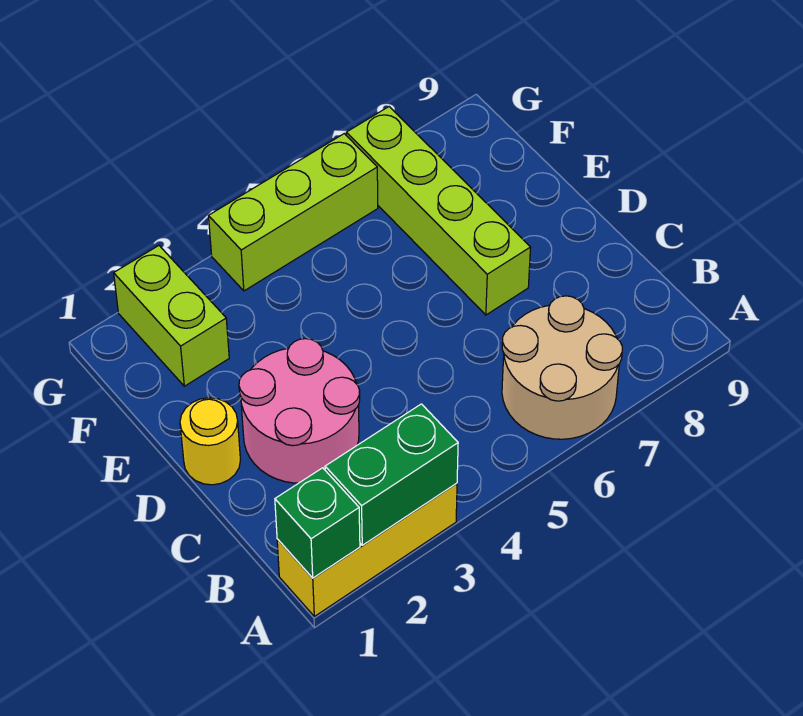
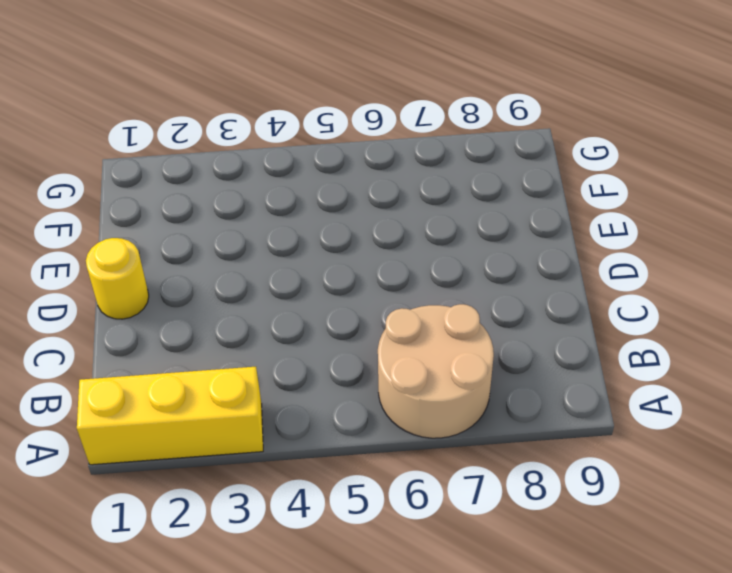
none -> pink round brick C2:D3 level 1
none -> lime brick D7:G7 level 1

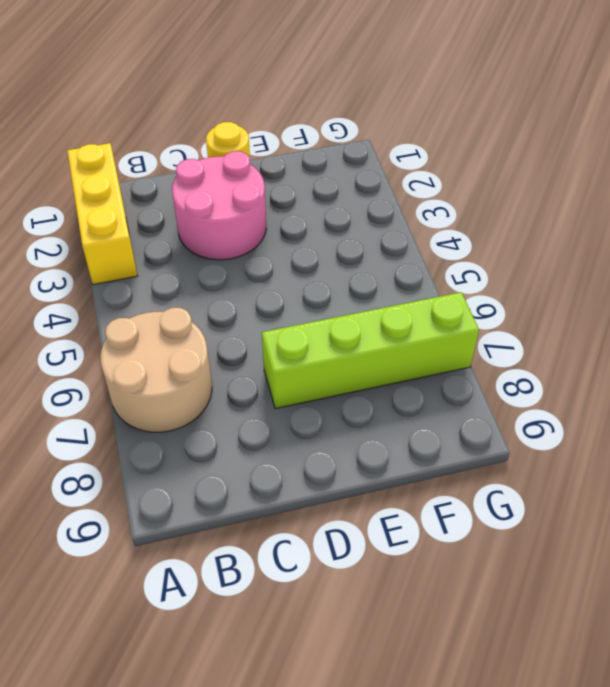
none -> lime brick F2:G2 level 1
none -> lime brick G4:G6 level 1

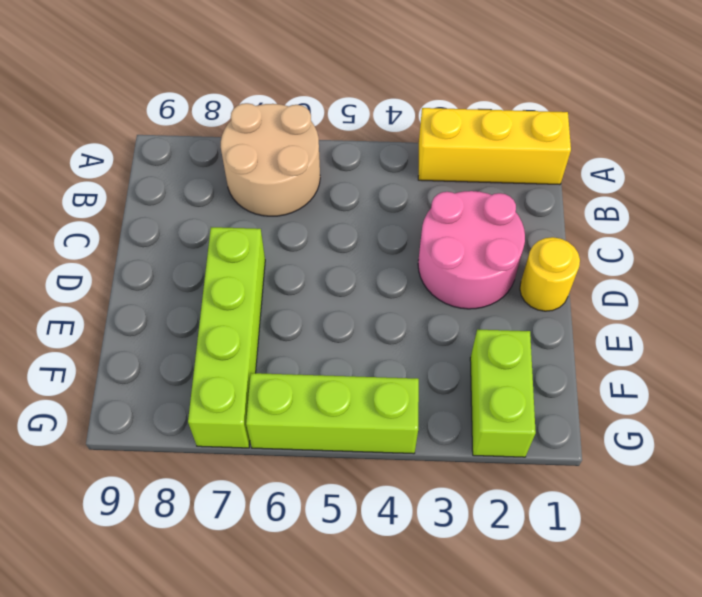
none -> green brick A1 level 2
none -> green brick A2:A3 level 2

